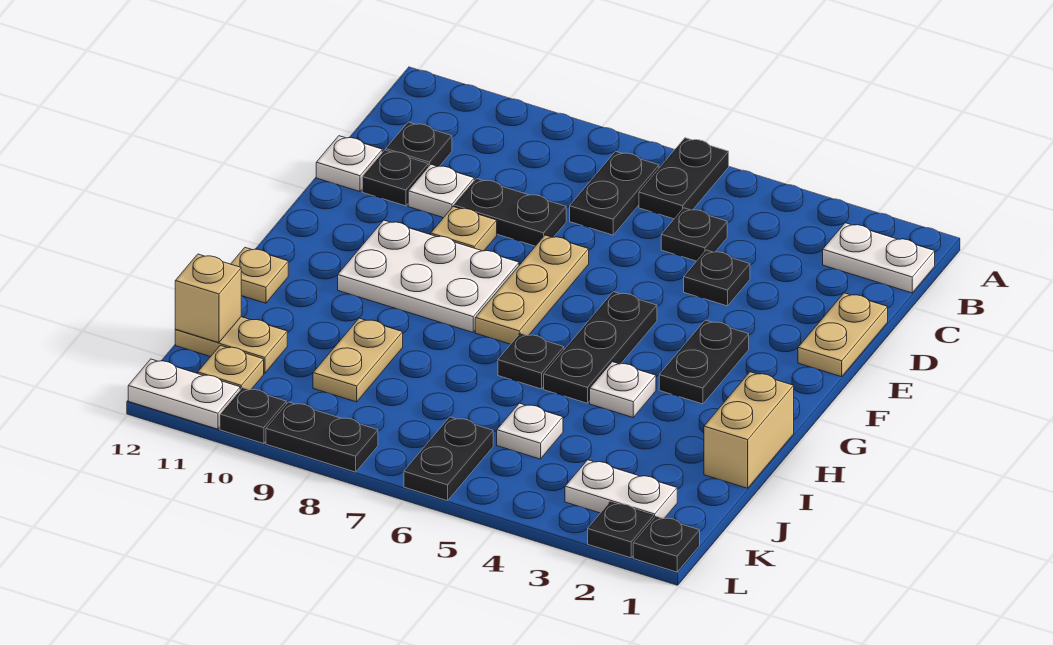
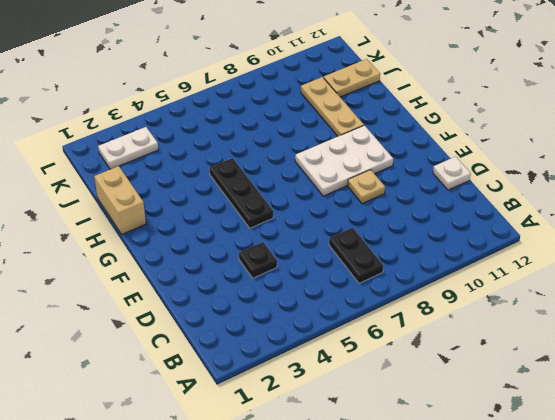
tan plate H10:J10 level 1 -> tan plate E7:G7 level 1
none -> black plate A6:B6 level 1
none -> white plate B1:B2 level 1
none -> black plate C5 level 1
none -> black plate C11 level 1

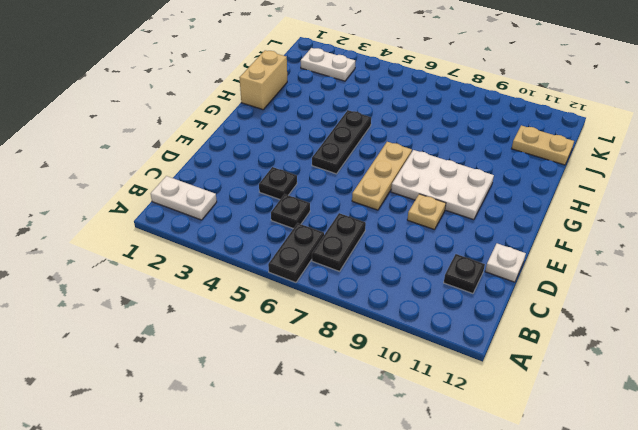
none -> tan plate D1:E1 level 1
none -> black plate D8:D9 level 1
none -> white plate D10 level 1
none -> black plate D11 level 1

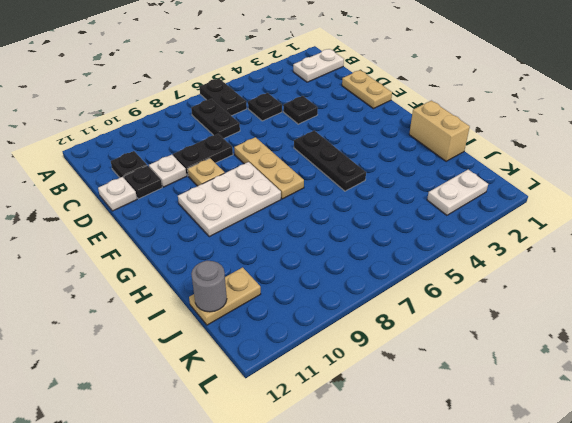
grey round brick J12 level 2 -> tan brick J12 level 2
none -> black plate F3:G3 level 1
none -> white plate H4 level 1
none -> black plate H6 level 1
none -> tan plate H12 level 1

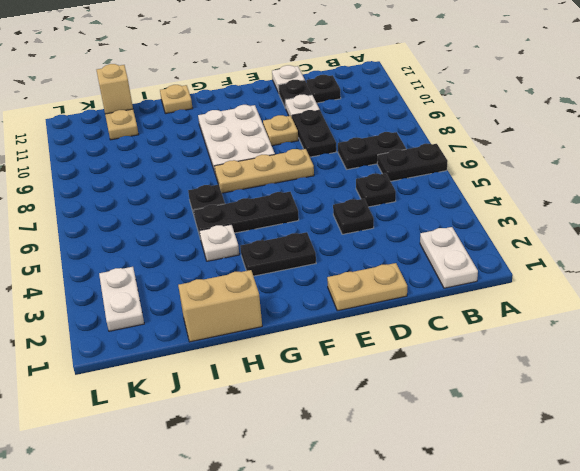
none -> tan plate I9:J9 level 1
none -> white plate J5 level 1
none -> black plate K6:L6 level 1
none -> tan plate K11 level 1

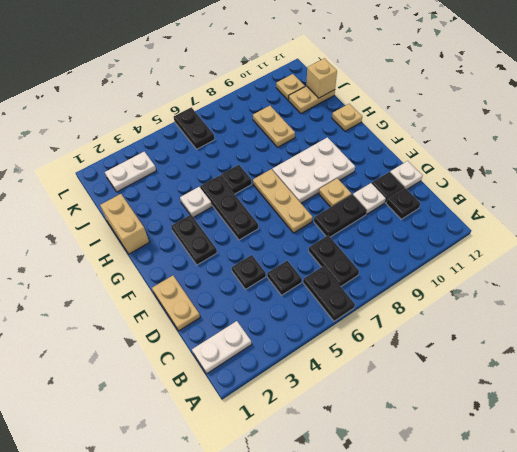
none -> white plate J5 level 1
none -> black plate L1 level 1
none -> black plate L2 level 1
none -> black plate L8:L9 level 1

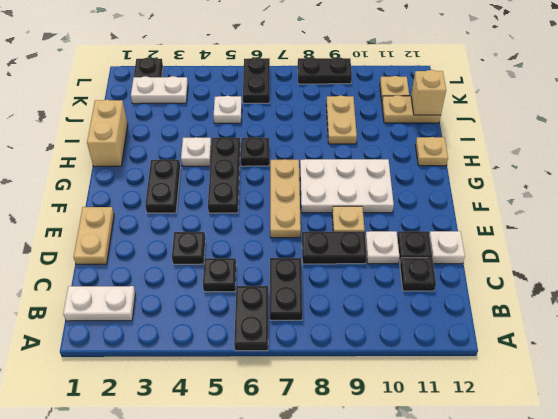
none -> black plate L1 level 1
none -> black plate L10 level 1
none -> white plate L11:L12 level 1

